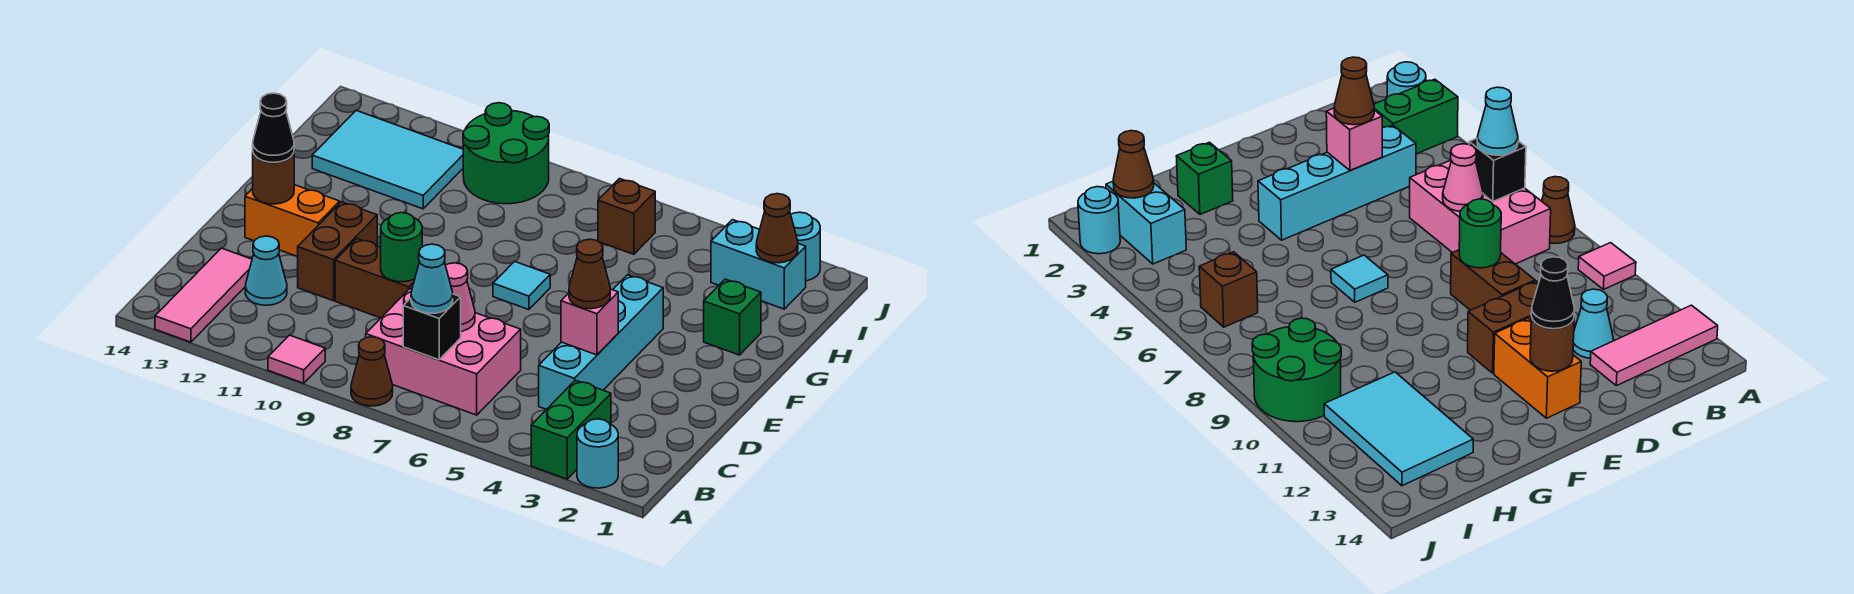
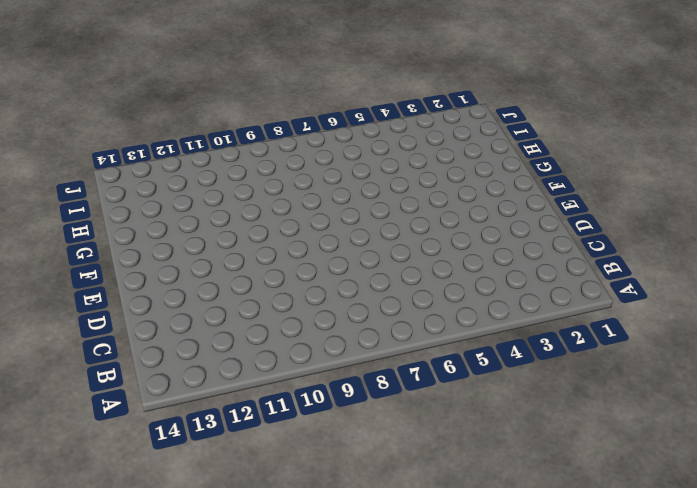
none -> cyan round brick A2 level 1
none -> green brick A3:B3 level 1
none -> brown cone A8 level 1

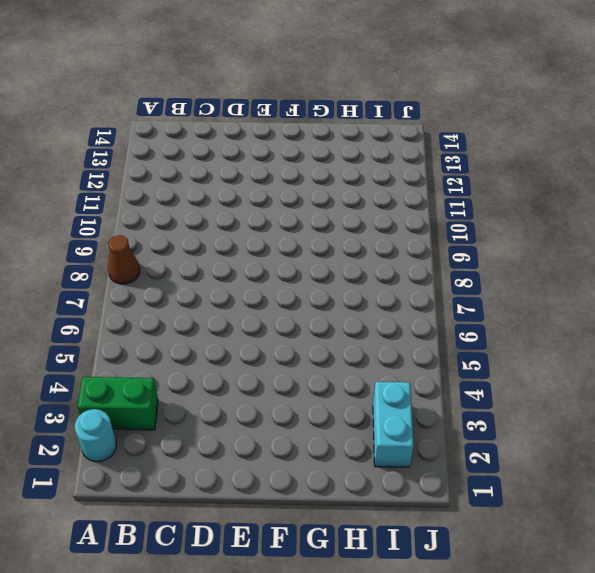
none -> pink tile A10 level 1
none -> pink tile A13:C13 level 1
none -> pink brick B6:C8 level 1

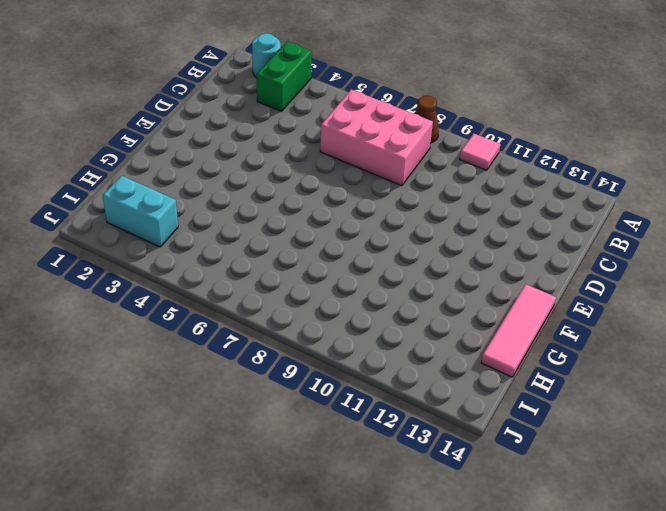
pink tile F14:H14 level 1 -> pink tile A13:C13 level 1
none -> cyan brick C4:F4 level 1
none -> cyan cone C12 level 1
none -> brown brick D9:D10 level 1

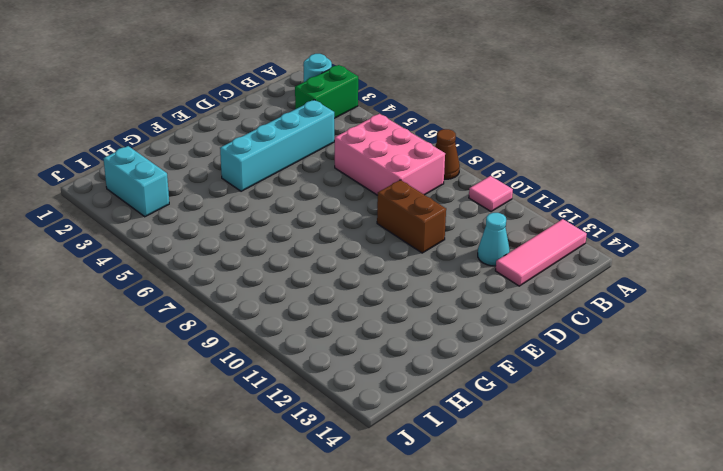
none -> brown brick D11:E11 level 1
none -> orange brick E12:E13 level 1
none -> cyan tile F7 level 1

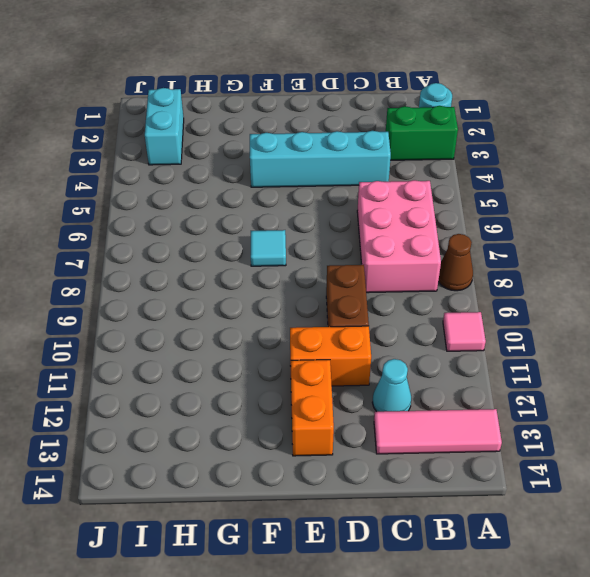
orange brick D11:E11 level 1 -> brown brick D11:E11 level 1
none -> green brick G2 level 1
none -> cyan tile H11:I13 level 1
none -> brown brick I6 level 1

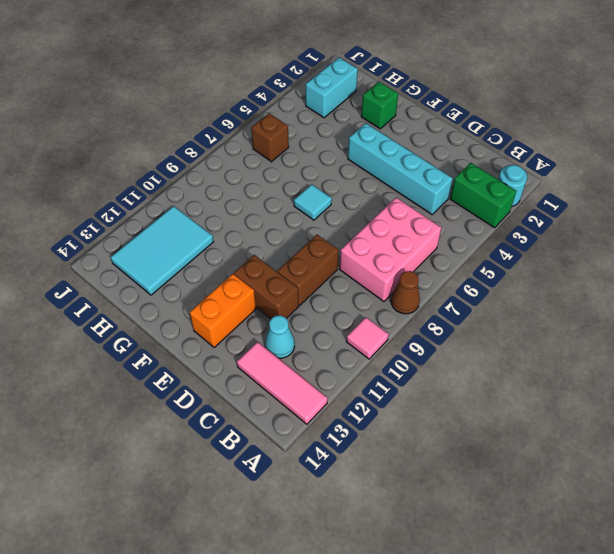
none -> green round brick I9:J10 level 1
none -> cyan round brick J2 level 1
none -> black brick B7 level 2

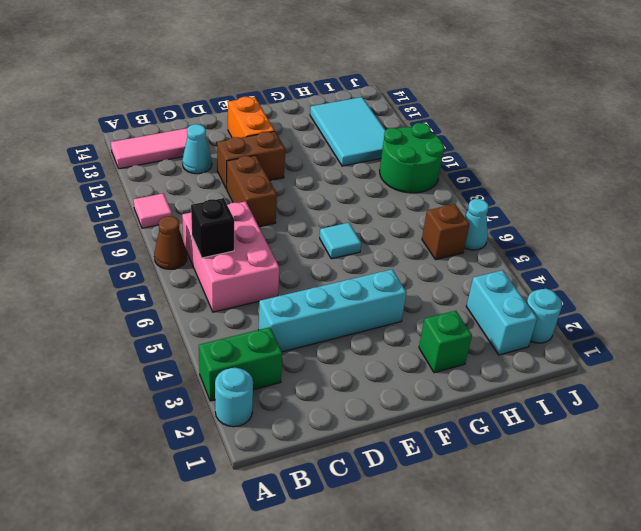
cyan cone J6 level 1 -> cyan cone B7 level 3
none -> pink cone C7 level 2
none -> pink brick D4 level 2
none -> green round brick D9 level 2

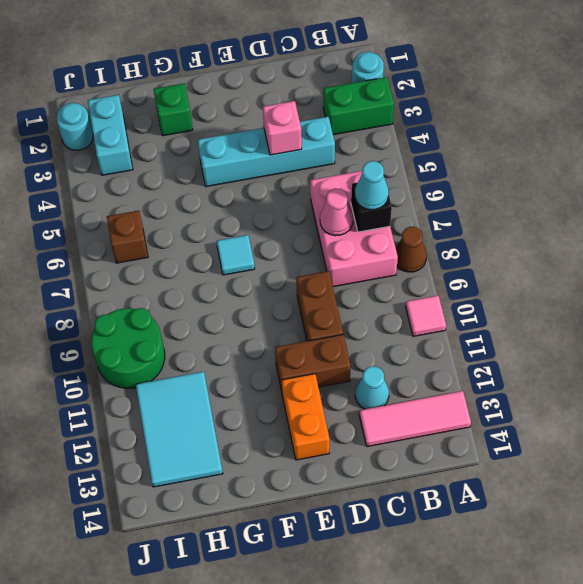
none -> green round brick D9 level 2
none -> brown round brick E13 level 2
none -> brown cone I2 level 2

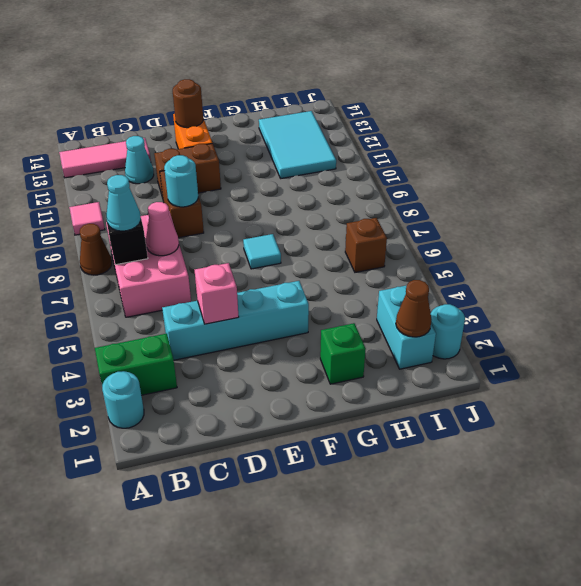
cyan round brick D9 level 2 -> green round brick D9 level 2
none -> green round brick I9:J10 level 1
none -> brown cone D4 level 3
none -> black cone E13 level 3

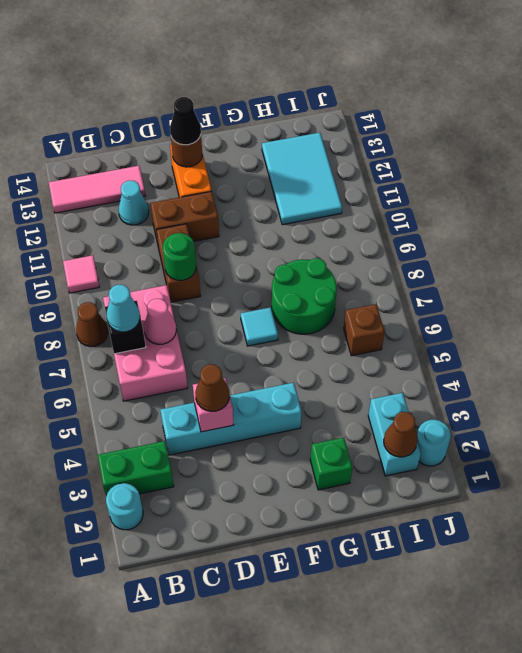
green round brick G7:H8 level 1 -> green round brick I9:J10 level 1

